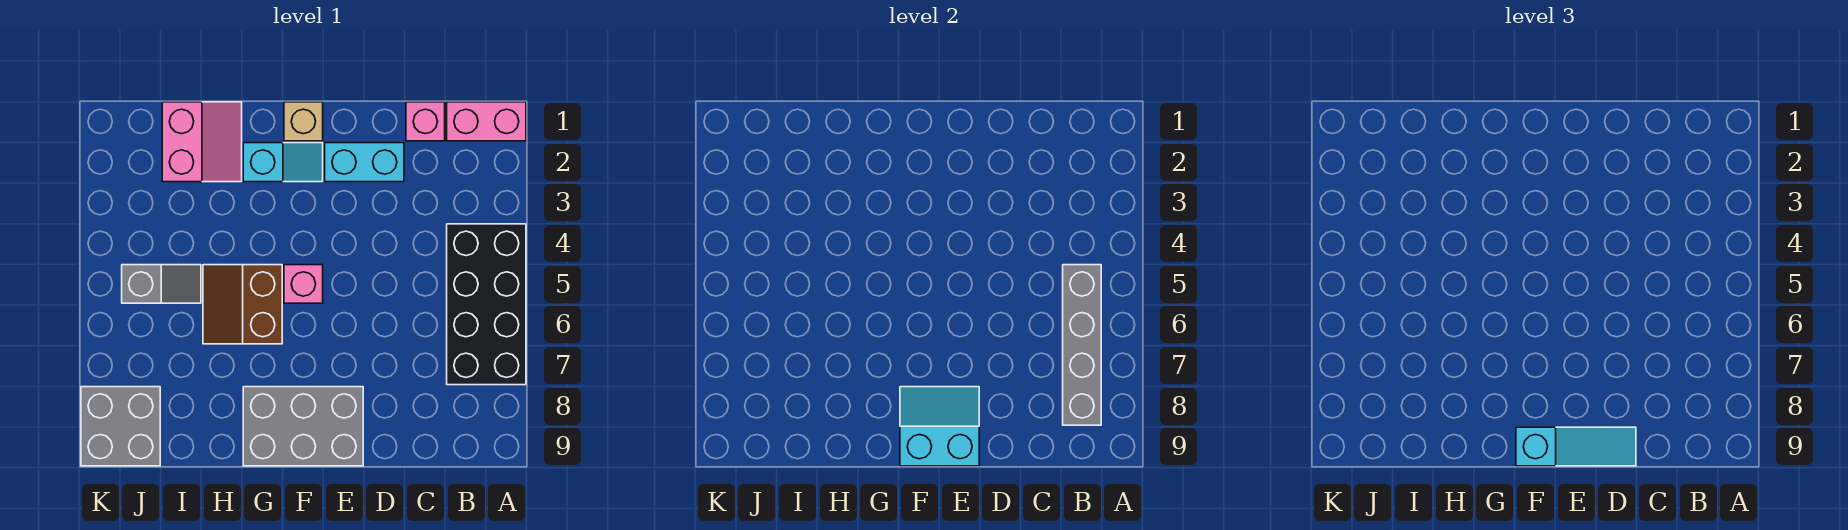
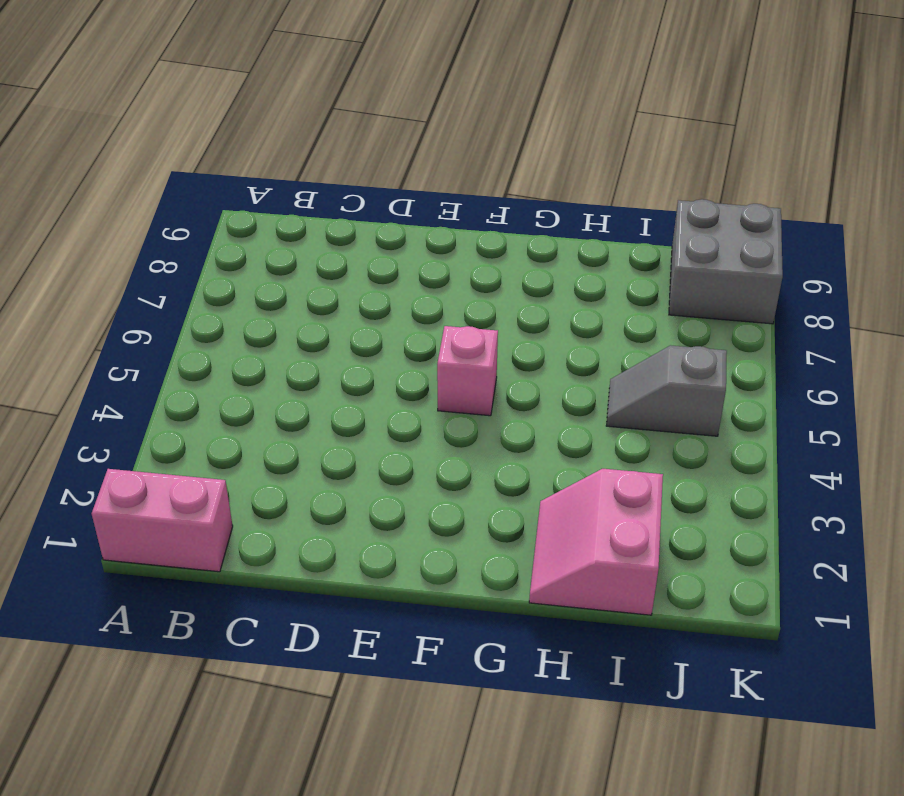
none -> black brick A4:B7 level 1
none -> pink brick C1 level 1
none -> cyan brick D2:E2 level 1

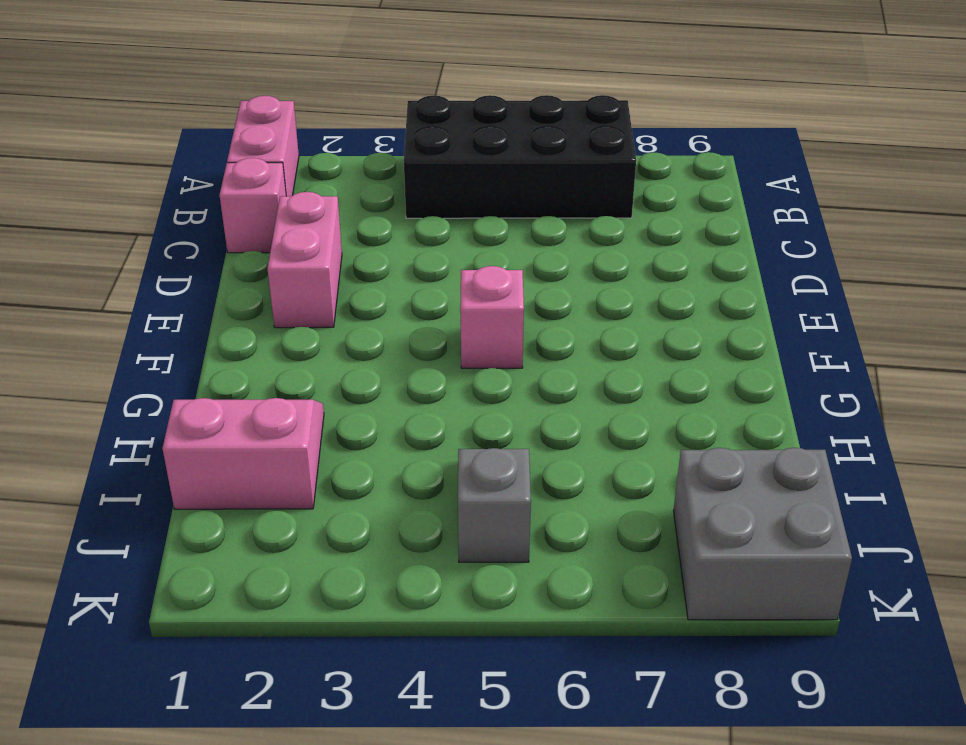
pink brick D2:E2 level 1 -> cyan brick D2:E2 level 1
none -> grey brick E8:G9 level 1
none -> tan brick F1 level 1
none -> cyan slope F2:G2 level 1 top G

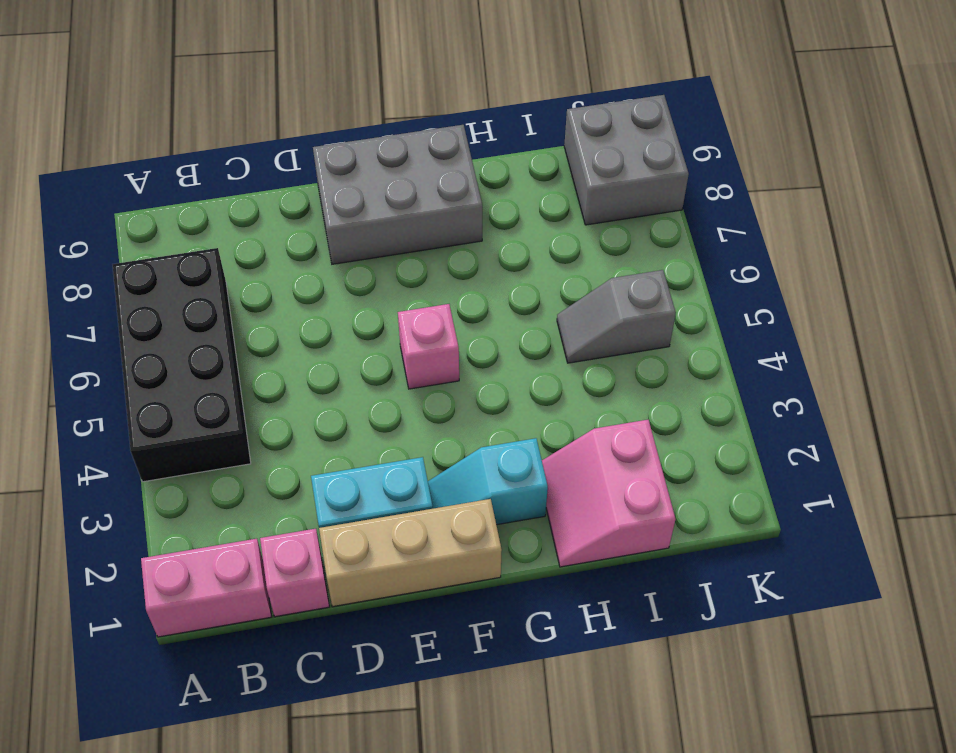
tan brick D1:F1 level 1 -> tan brick F1 level 1
none -> brown slope G5:H6 level 1 top G
none -> grey brick B5:B8 level 2
none -> cyan slope E8:F9 level 2 top 9

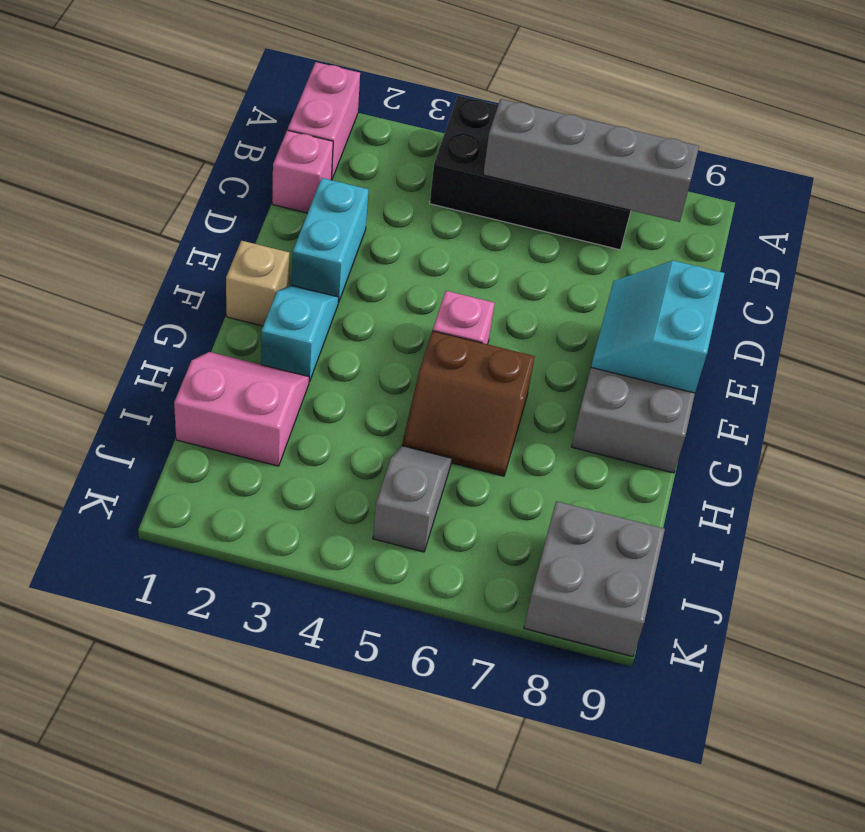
none -> cyan slope D9:F9 level 3 top F

